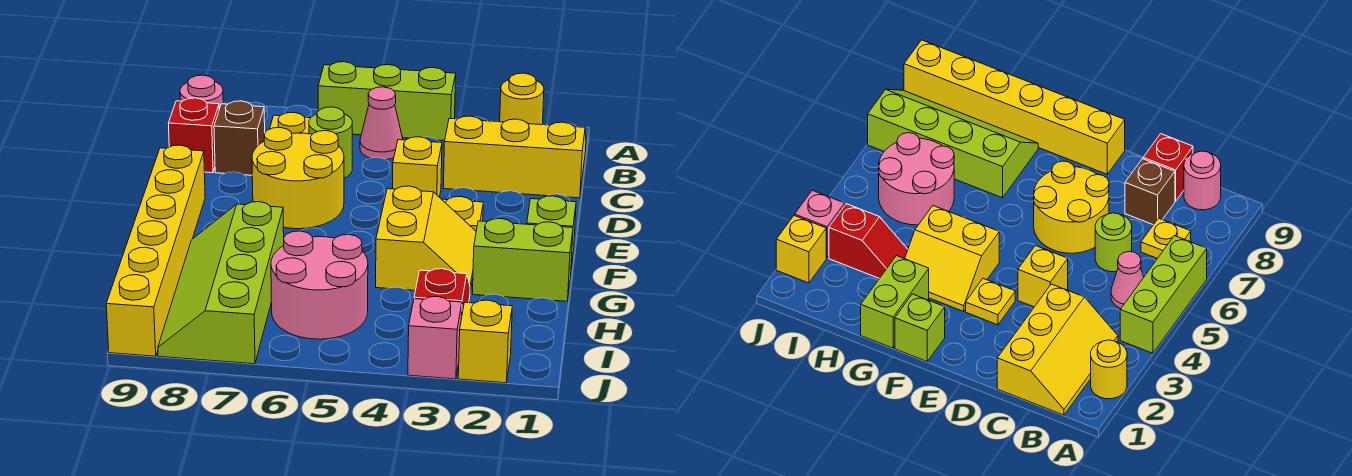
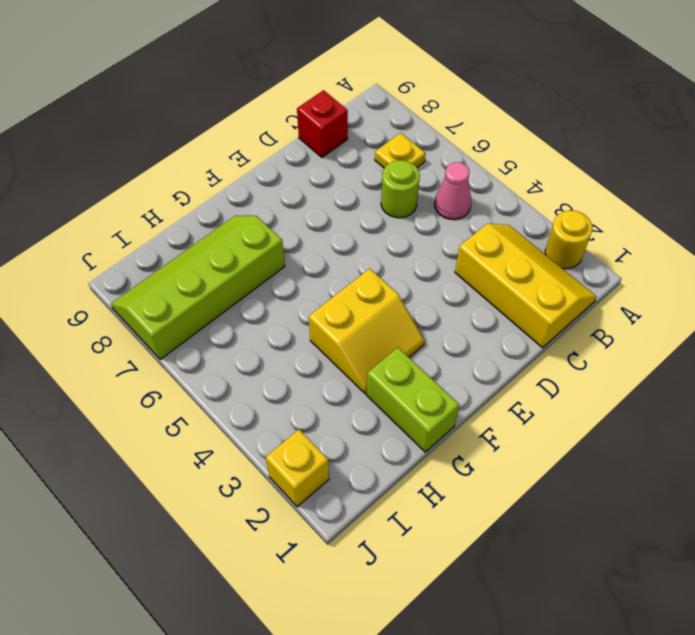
none -> lime brick A4:A6 level 1
none -> pink round brick B9 level 1
none -> brown brick C8 level 1

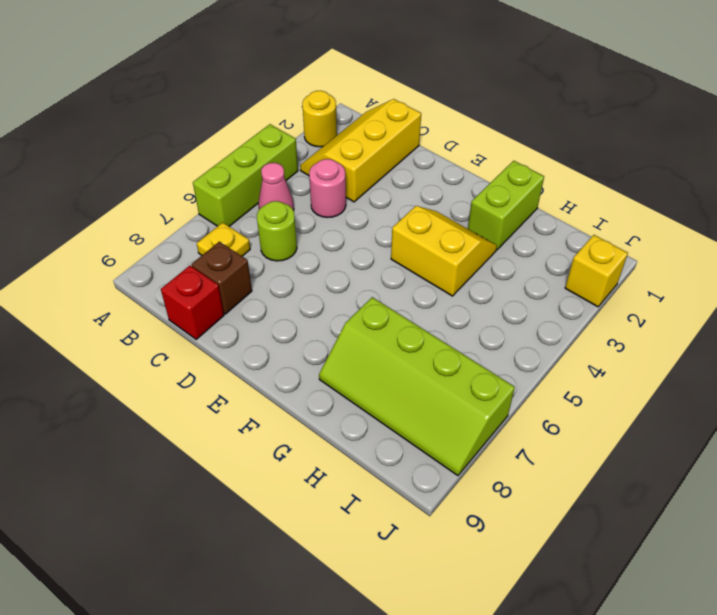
pink round brick C4 level 1 -> pink round brick B9 level 1
none -> yellow brick D4 level 1
none -> yellow round brick D6:E7 level 1
none -> yellow plate E3 level 1

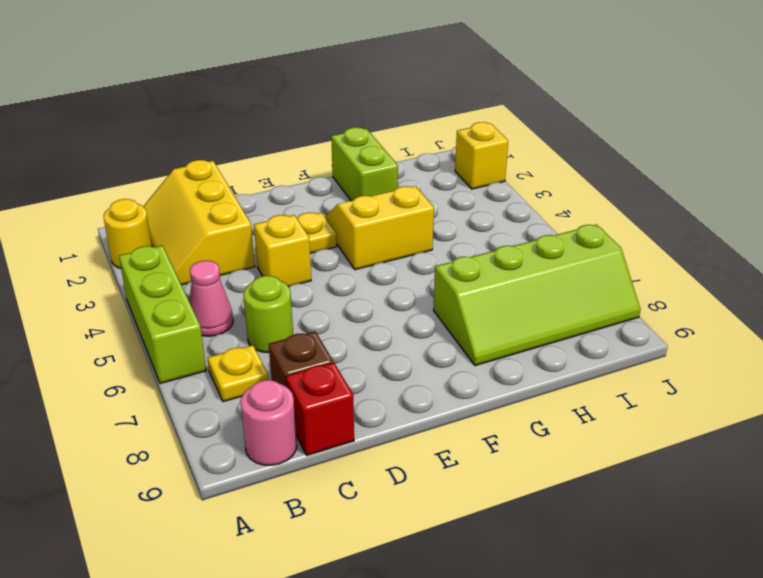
none -> yellow round brick D6:E7 level 1
none -> yellow brick E9:J9 level 1
none -> lime brick F1 level 1

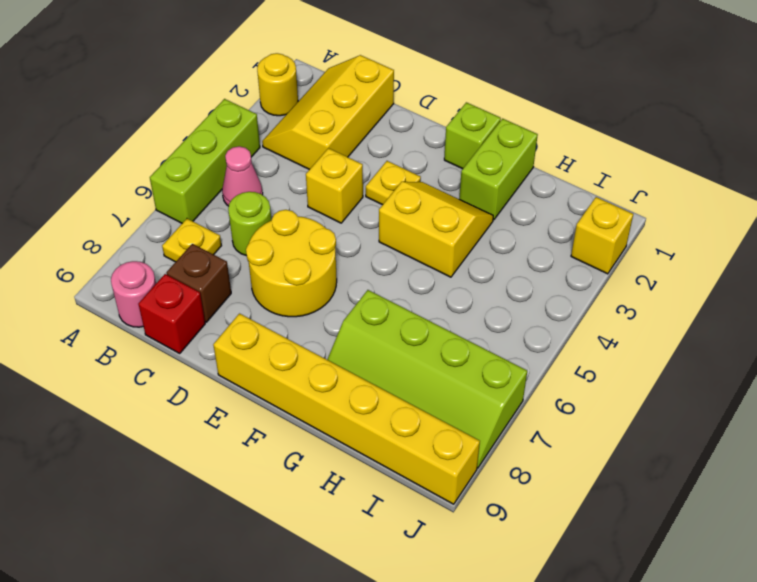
none -> red slope H3:I3 level 1 top I
none -> pink round brick H5:I6 level 1
none -> pink brick J3 level 1

